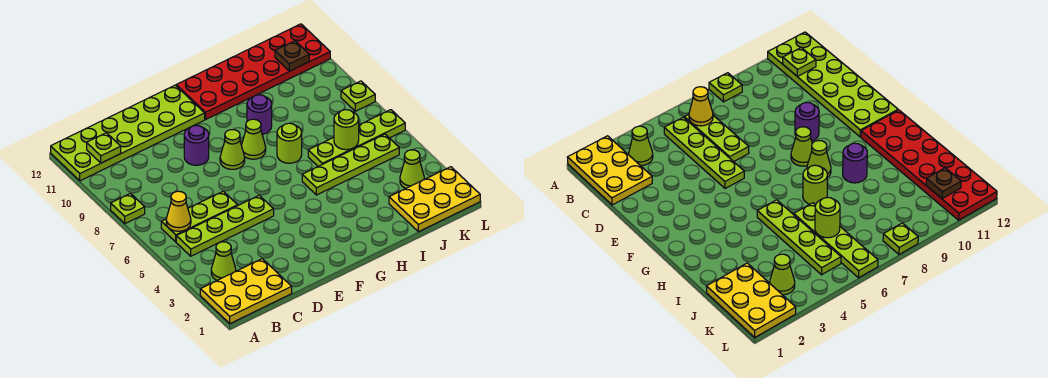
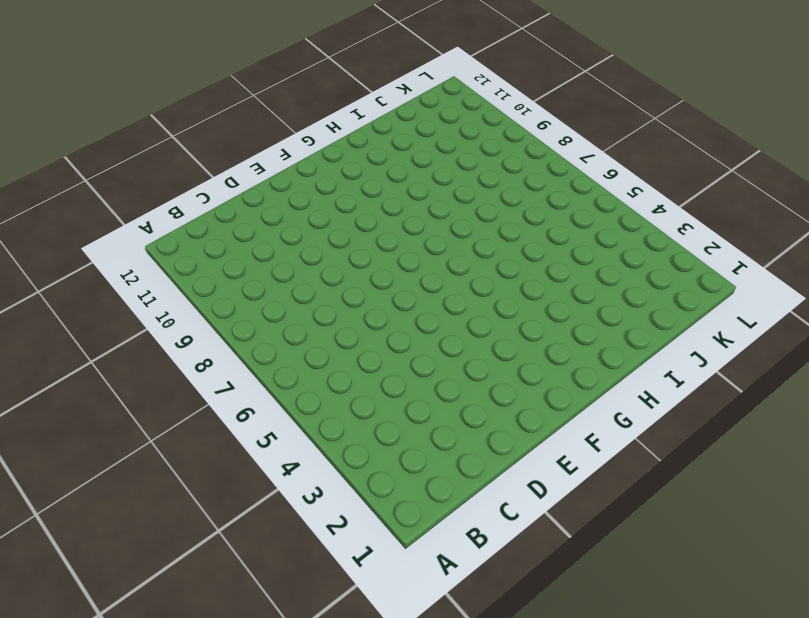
none -> yellow plate A1:C2 level 1
none -> lime plate A8 level 1
none -> lime plate A11:F12 level 1

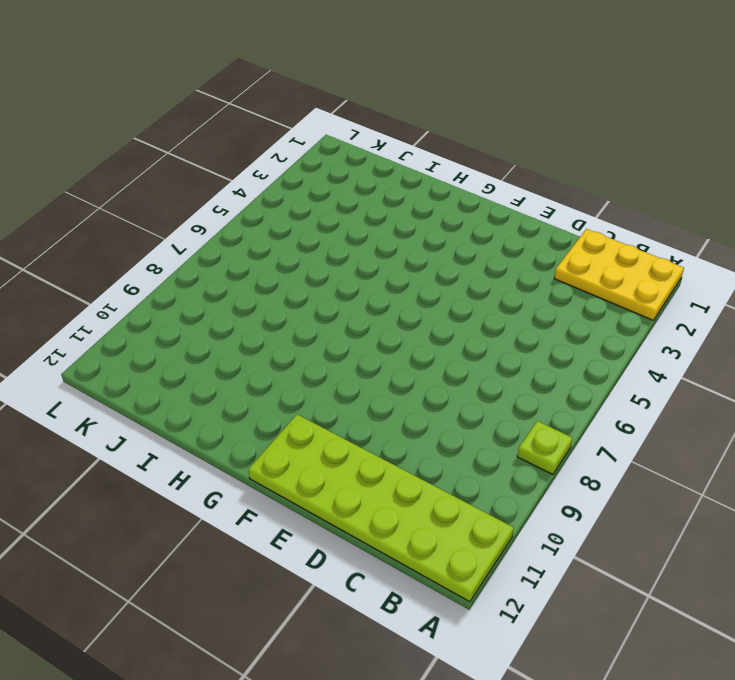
none -> lime cone B3 level 1
none -> lime plate B5:E5 level 1
none -> lime plate B6:D6 level 1

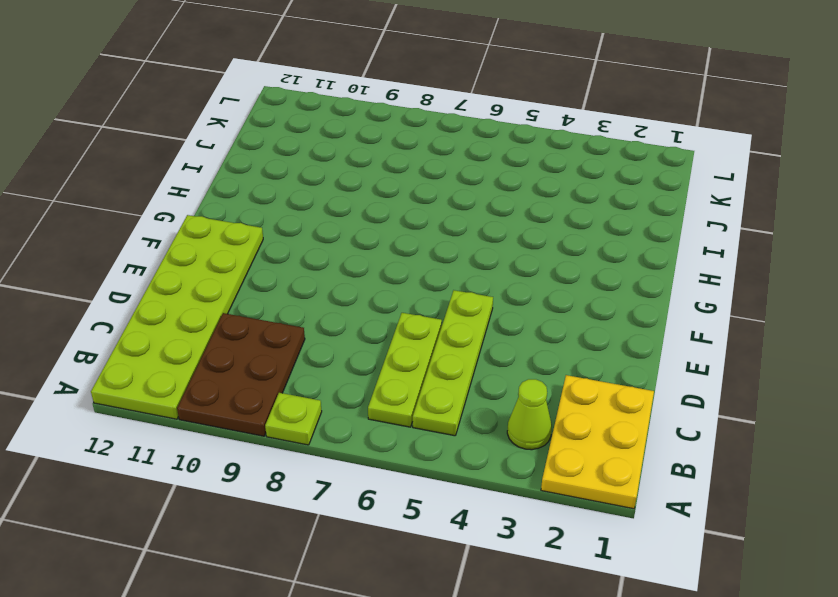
brown plate A9:C10 level 1 -> none
none -> purple round brick E9 level 1
none -> lime cone F8 level 1
none -> lime cone G8 level 1

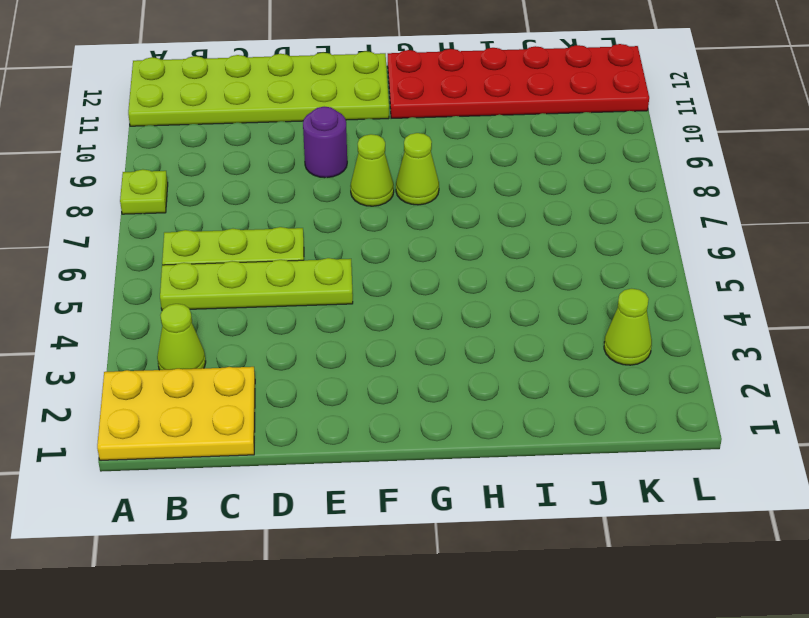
none -> lime plate H5:K5 level 1
none -> lime round brick H7 level 1
none -> purple round brick H9 level 1

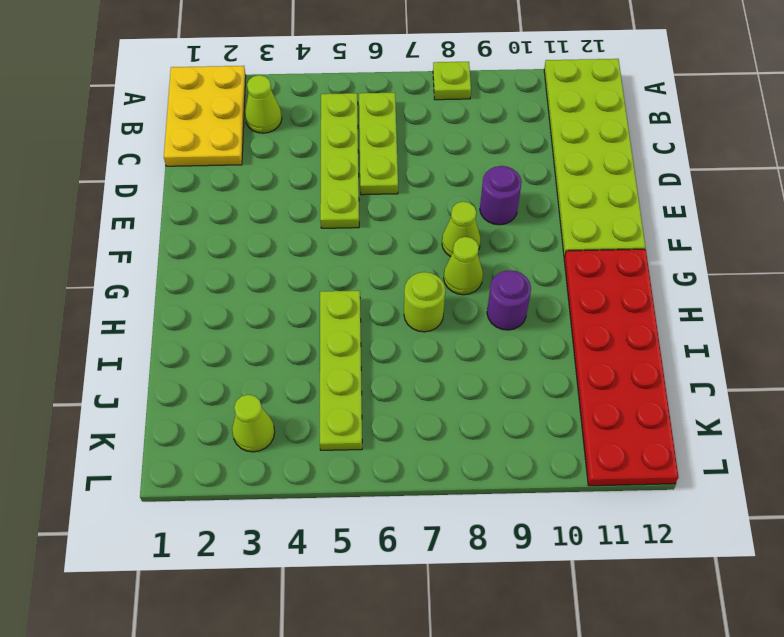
none -> lime plate I6:L6 level 1
none -> yellow plate J1:L2 level 1
none -> lime plate L8 level 1

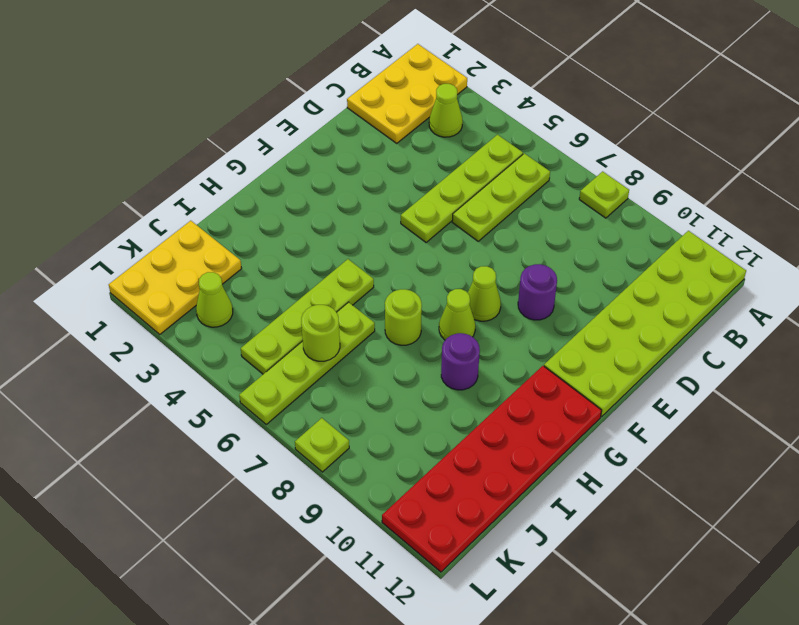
none -> yellow cone B6 level 2
none -> lime plate B11 level 2
none -> brown plate K11 level 2

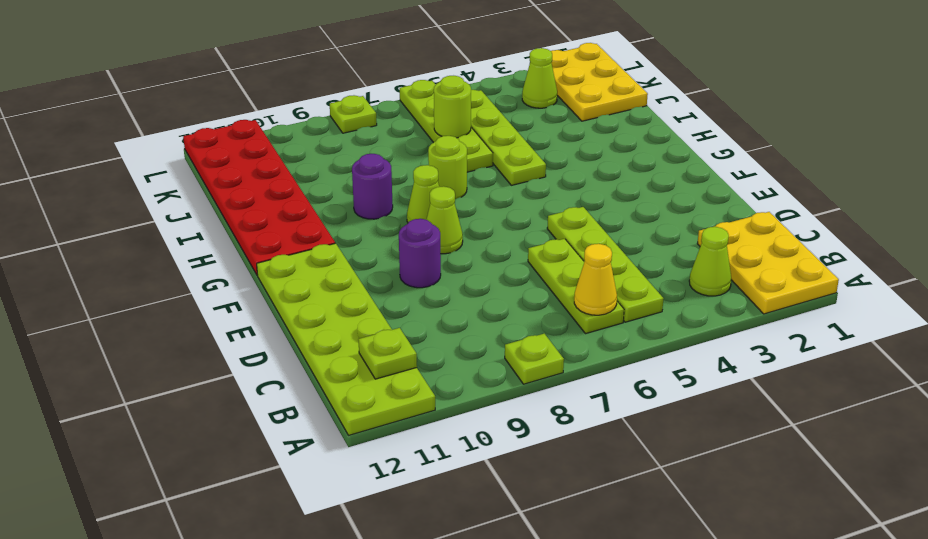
none -> brown plate K11 level 2

